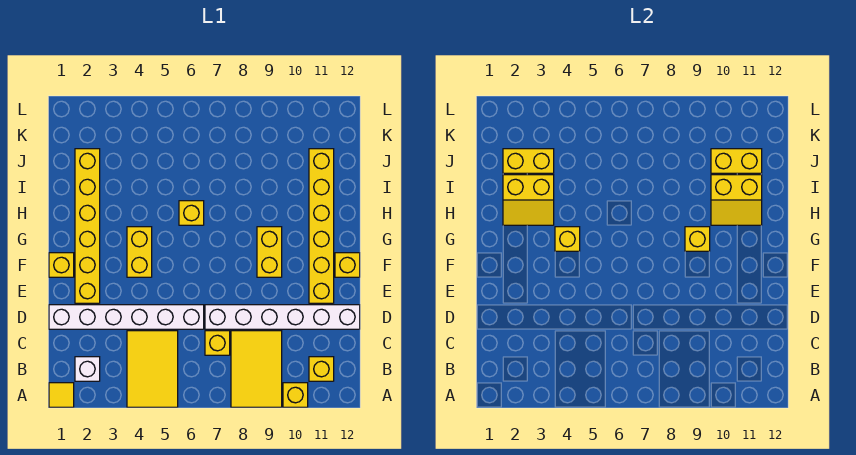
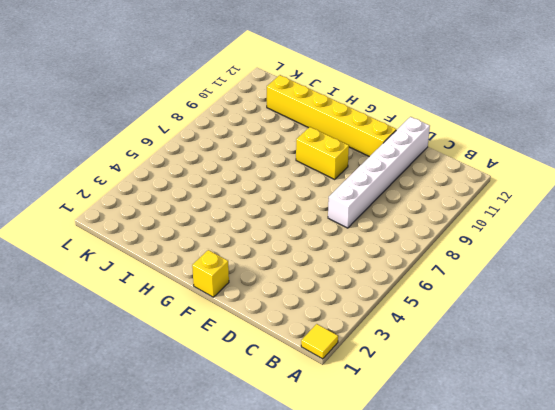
none -> yellow tile A4:C5 level 1
none -> yellow tile A8:C9 level 1
none -> yellow brick A10 level 1

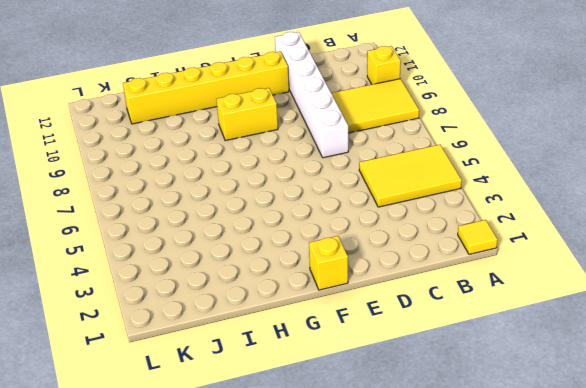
none -> white brick B2 level 1
none -> yellow brick B11 level 1
none -> yellow brick C7 level 1

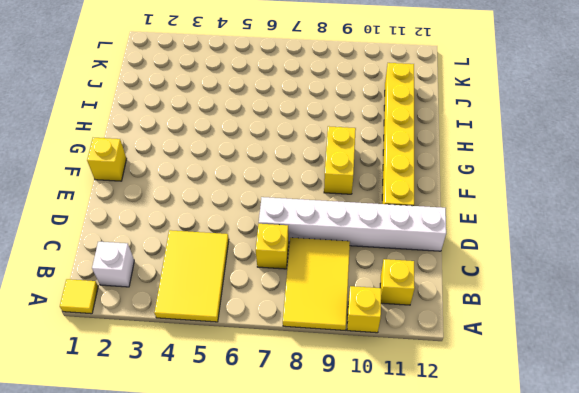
none -> white brick D1:D6 level 1
none -> yellow brick E2:J2 level 1
none -> yellow brick F4:G4 level 1

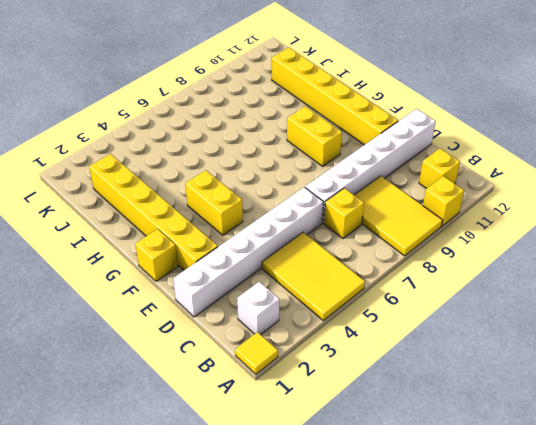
none -> yellow brick F12 level 1
none -> yellow brick H6 level 1
none -> yellow brick G4 level 2

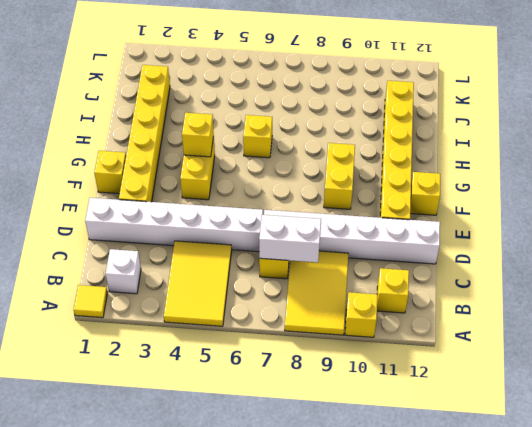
white brick C7:C8 level 2 -> none
none -> yellow brick G9 level 2
none -> yellow slope H2:I3 level 2 top I
none -> yellow slope H10:I11 level 2 top I

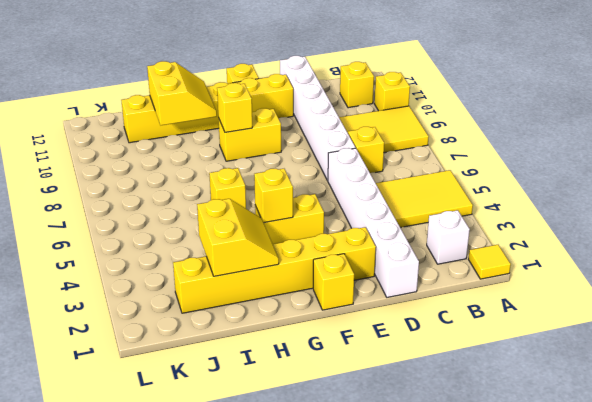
none -> yellow brick J2:J3 level 2
none -> yellow brick J10:J11 level 2

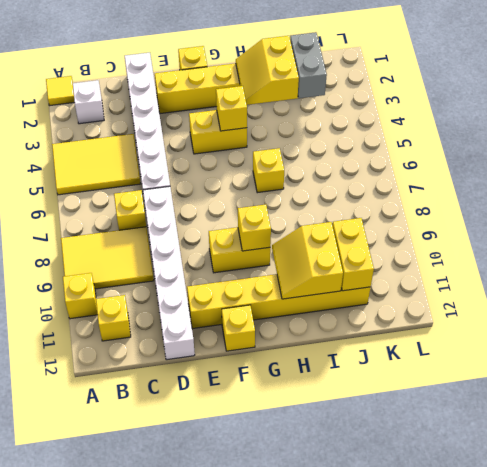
grey brick J2:J3 level 2 -> yellow brick J2:J3 level 2

